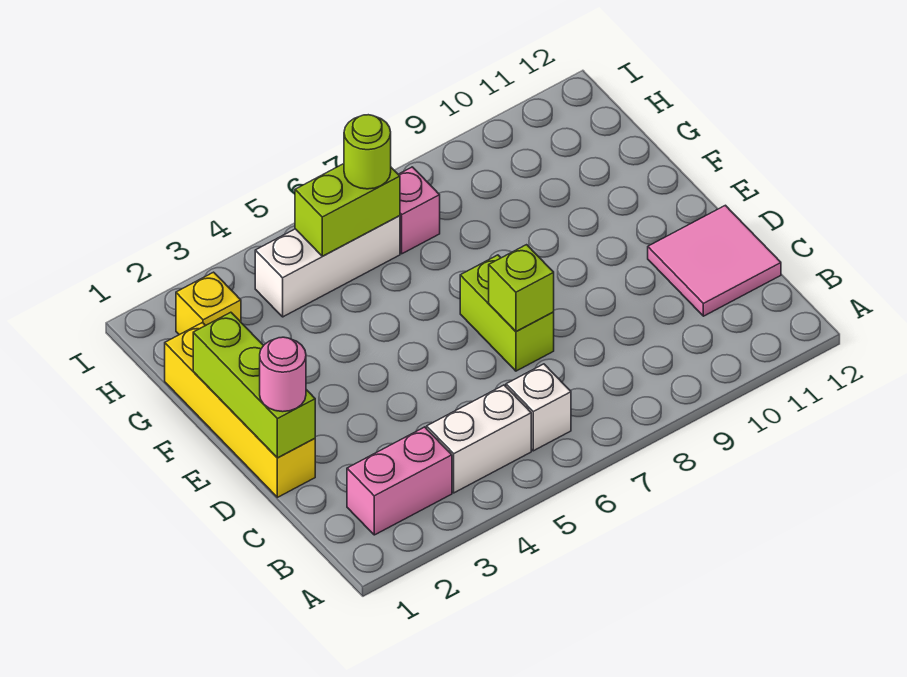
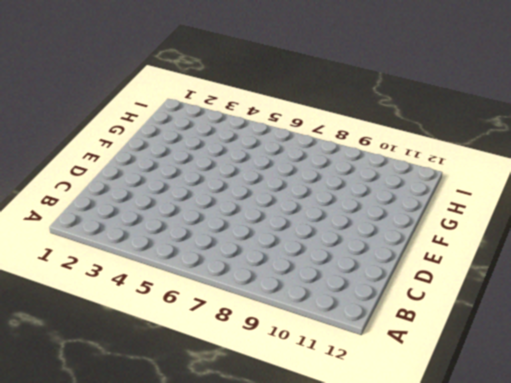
none -> pink brick B2:B3 level 1
none -> white brick B4:B5 level 1
none -> white brick B6 level 1

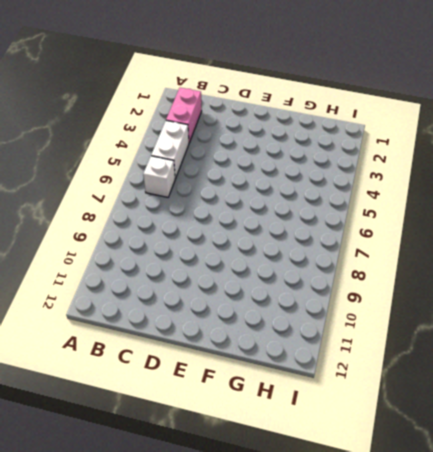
none -> pink tile C11:D12 level 1
none -> yellow brick D1:G1 level 1
none -> lime brick D7:E7 level 1

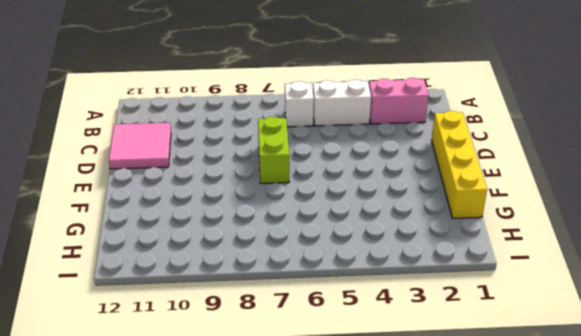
none -> yellow brick H2 level 1
none -> white brick H4:H6 level 1
none -> pink brick H7 level 1

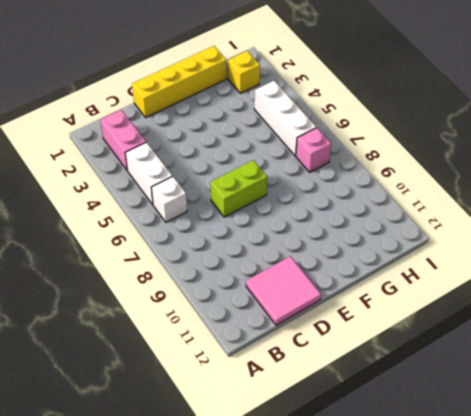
none -> lime brick D1:F1 level 2
none -> lime brick D7 level 2
none -> lime brick H5:H6 level 2

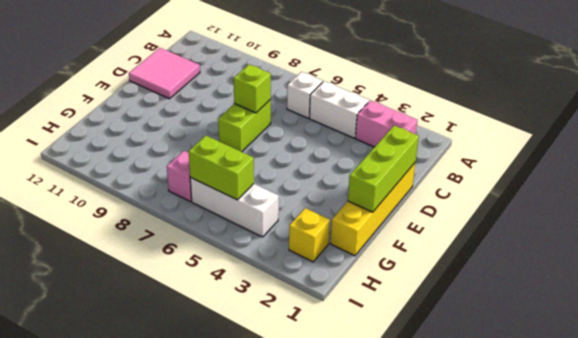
none -> pink round brick D1 level 3
none -> lime round brick H6 level 3

